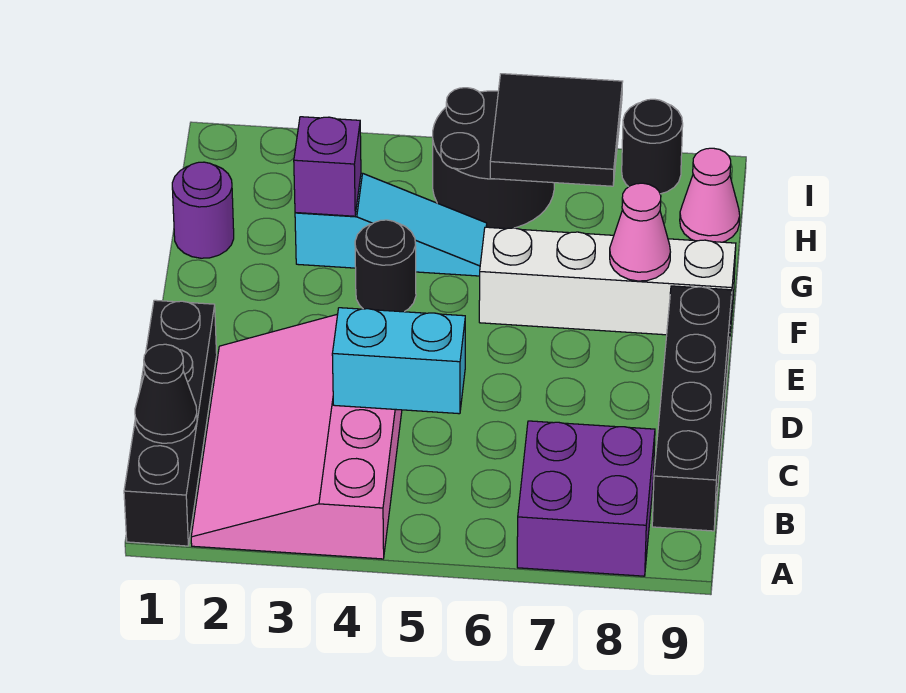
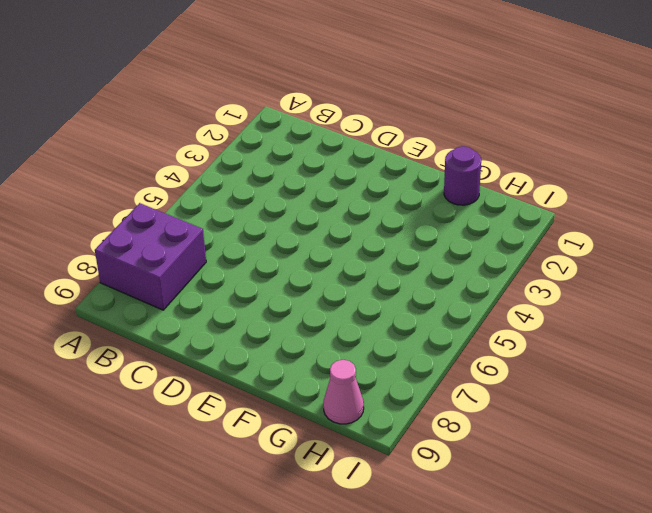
none -> black brick A1:D1 level 1
none -> pink slope A2:D4 level 1 top 4
none -> black brick B9:E9 level 1

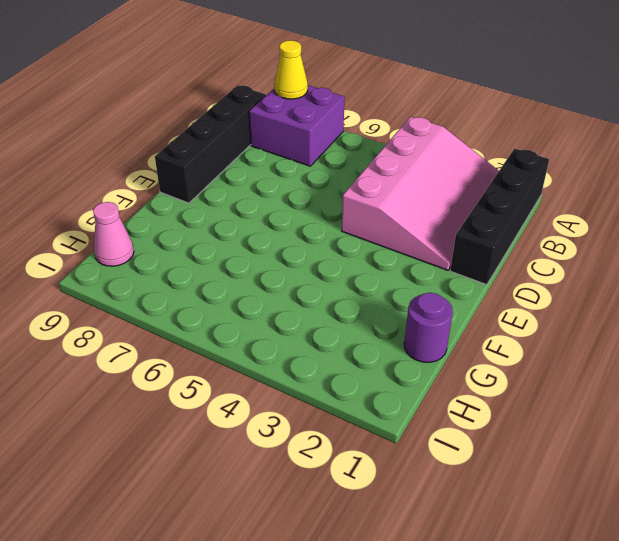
yellow cone A8 level 2 -> none
none -> black round brick F4 level 1
none -> white brick F6:F9 level 1
none -> cyan slope G3:G5 level 1 top 3

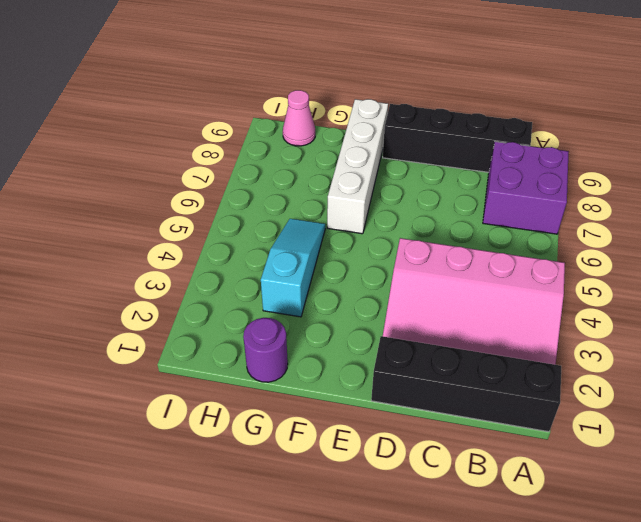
none -> black round brick F4 level 1
none -> black round brick H5:I6 level 1
none -> black round brick I8 level 1

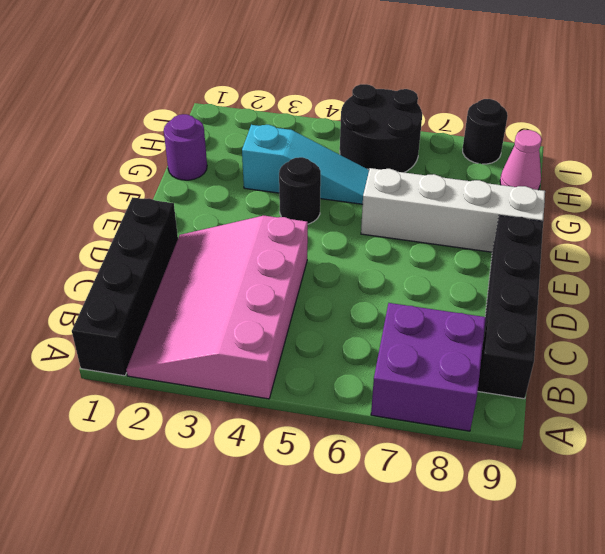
none -> black cone B1 level 2
none -> cyan brick C4:C5 level 2
none -> pink cone F8 level 2

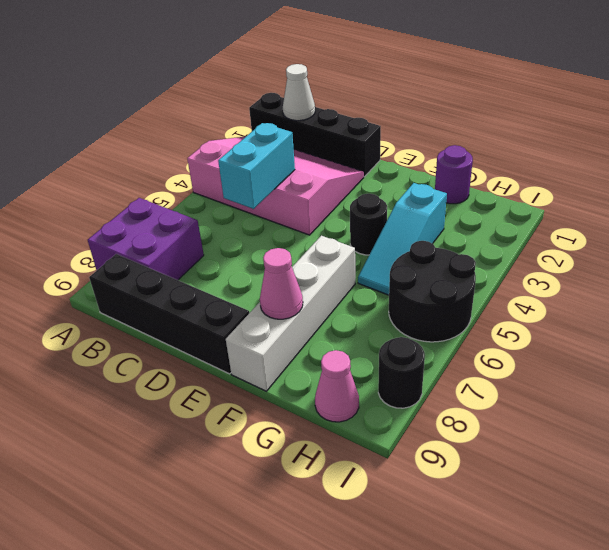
white cone B1 level 2 -> black cone B1 level 2
none -> purple brick G3 level 2
none -> black tile H6:I7 level 2

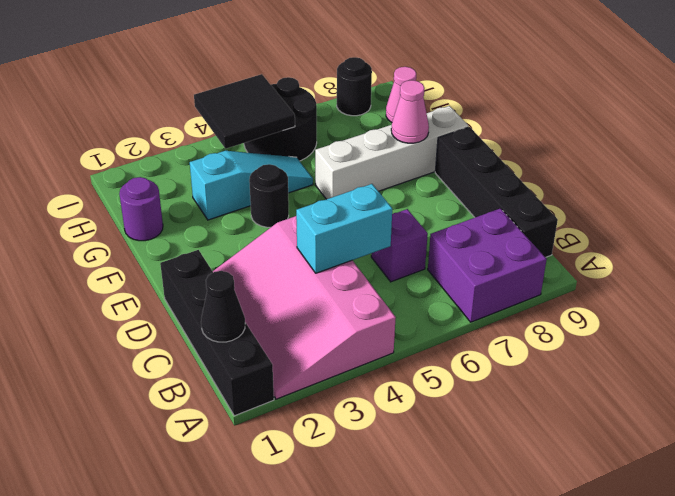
purple brick C6 level 1 -> purple brick G3 level 2
black tile H4:I5 level 2 -> black tile H6:I7 level 2

